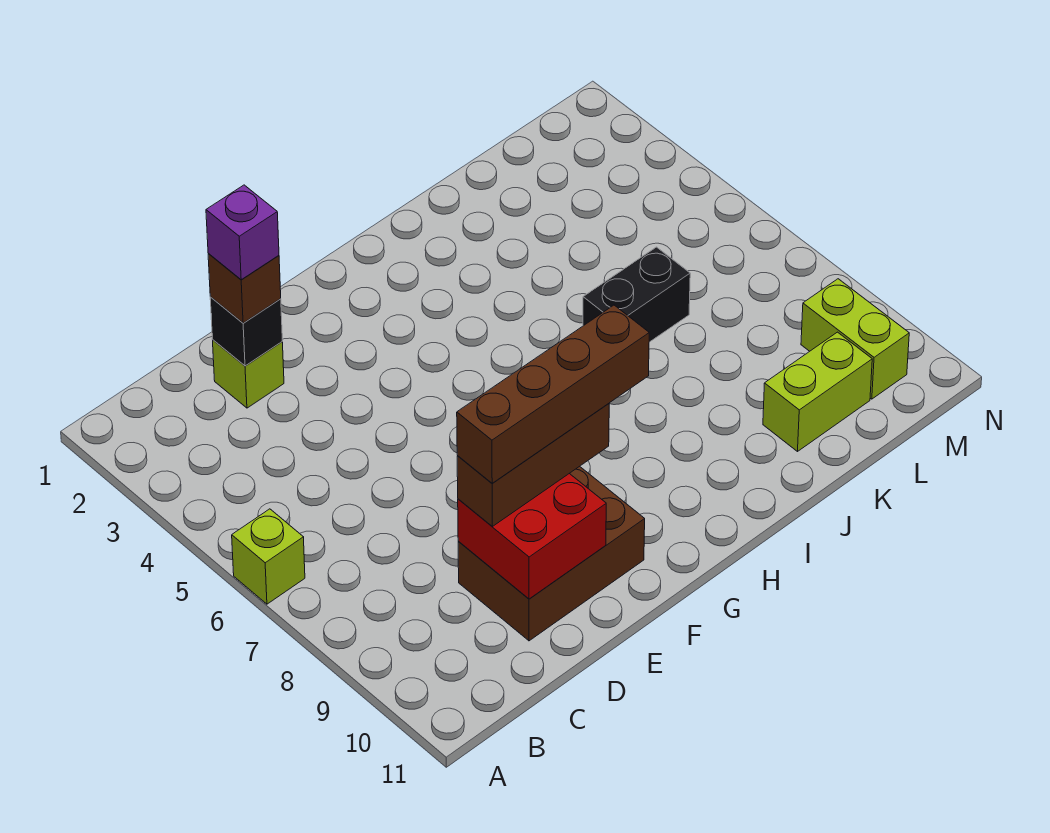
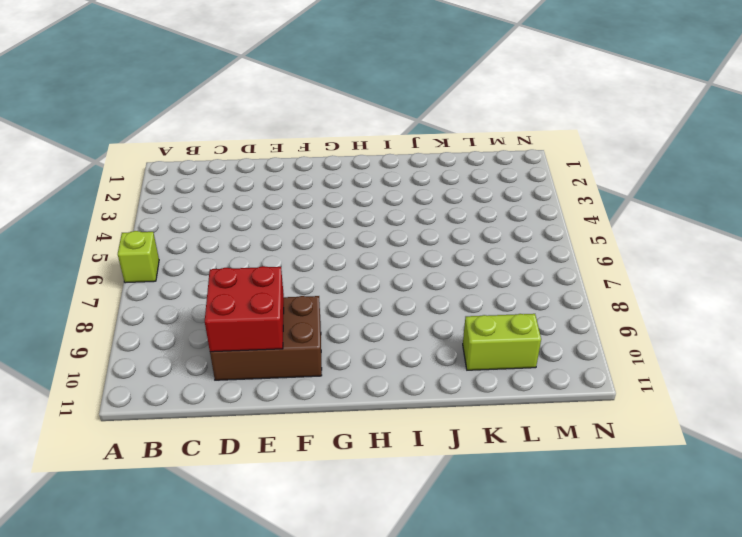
none -> lime brick D2 level 1
none -> black brick J6:K6 level 1
none -> lime brick M9:M10 level 1

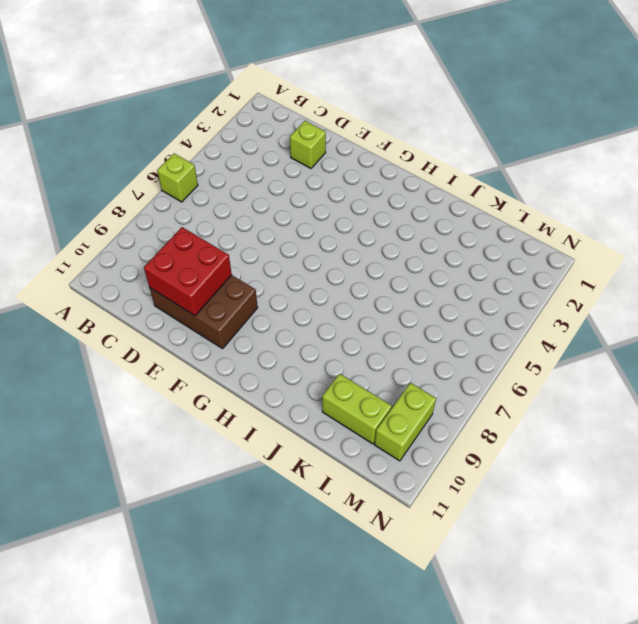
none -> black brick J6:K6 level 1
none -> black brick D2 level 2
none -> brown brick D2 level 3

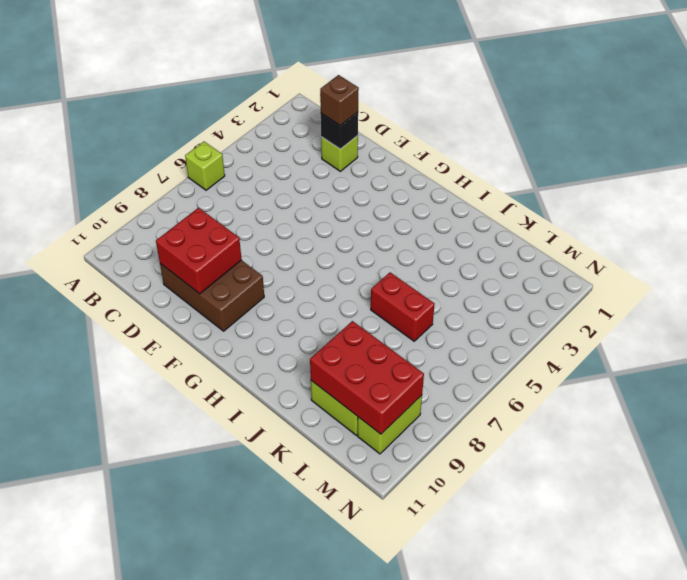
red brick J6:K6 level 1 -> black brick J6:K6 level 1
red brick K9:M10 level 2 -> none
none -> brown brick D9:F9 level 3
none -> purple brick D2 level 4
none -> brown brick D9:G9 level 4

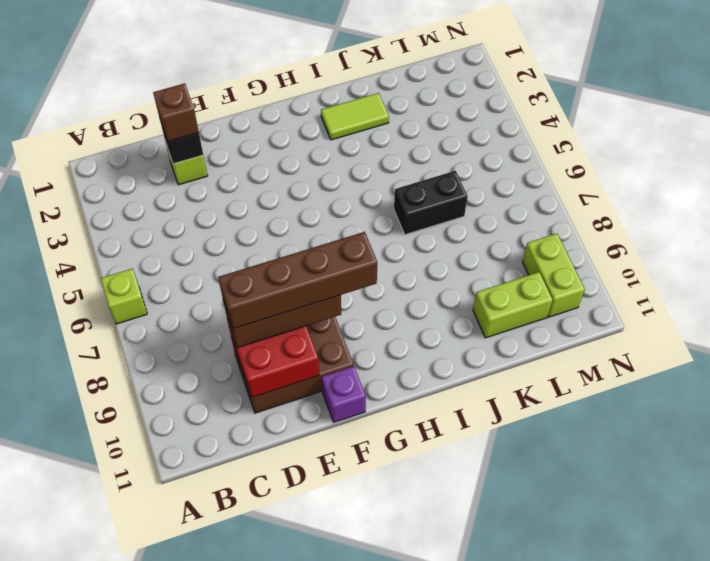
purple brick F11 level 1 -> purple brick D2 level 4
lime tile I2:J2 level 1 -> none

